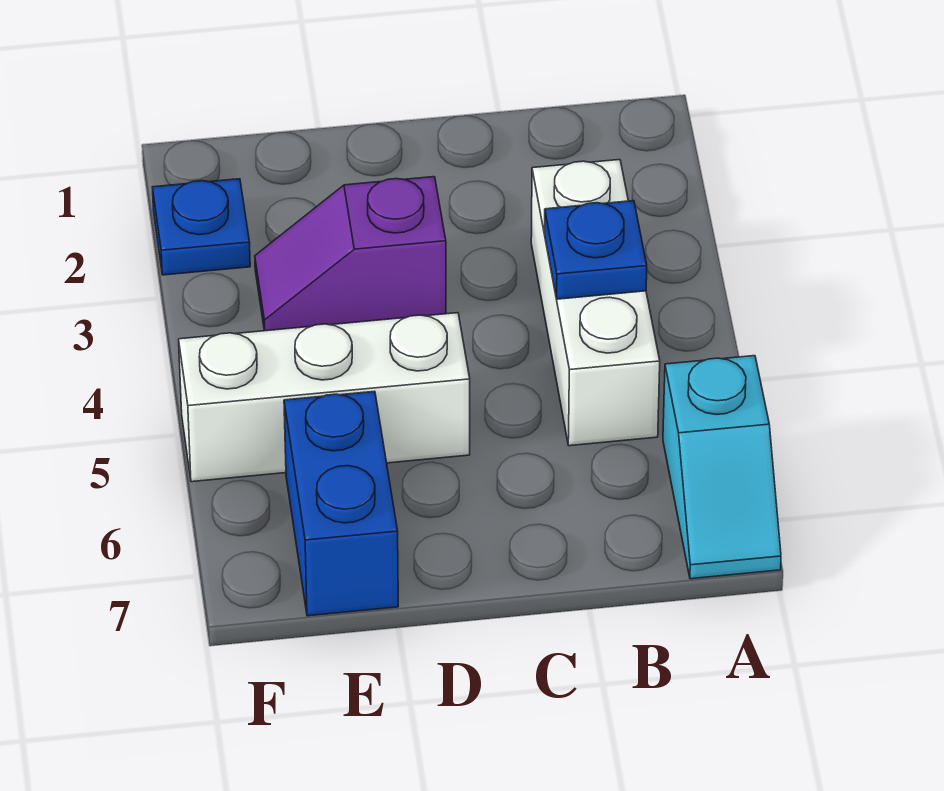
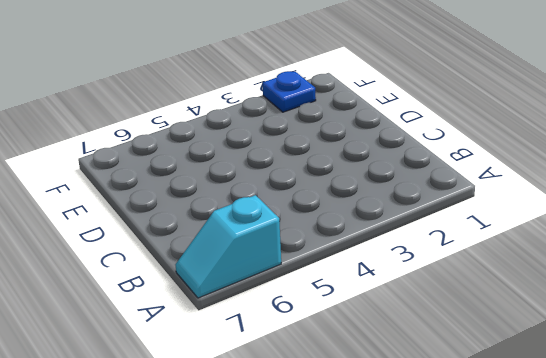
none -> white brick B3:B5 level 1
none -> purple slope D3:E3 level 1 top D

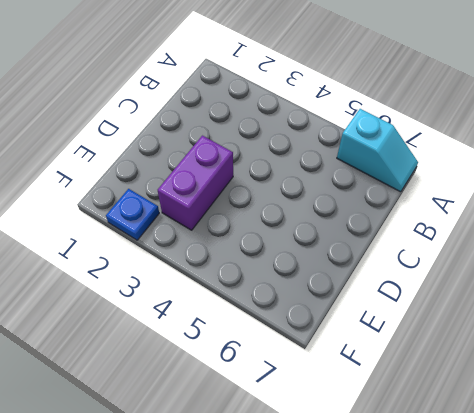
purple brick D3:E3 level 1 -> purple slope D3:E3 level 1 top D
none -> white brick B3:B5 level 1
none -> white brick D5:F5 level 1

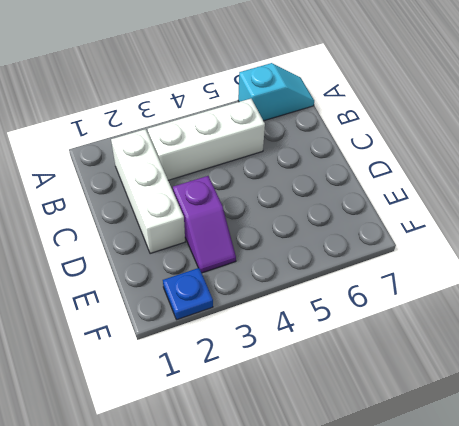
white brick B2:D2 level 1 -> white brick D5:F5 level 1
none -> blue brick E6:E7 level 1
none -> blue plate B4 level 2

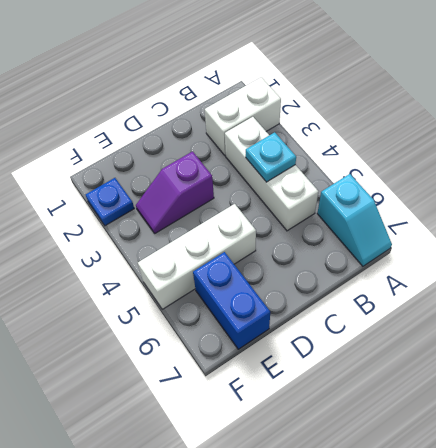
white brick A2:B2 level 1 -> none
cyan plate B4 level 2 -> blue plate B4 level 2

